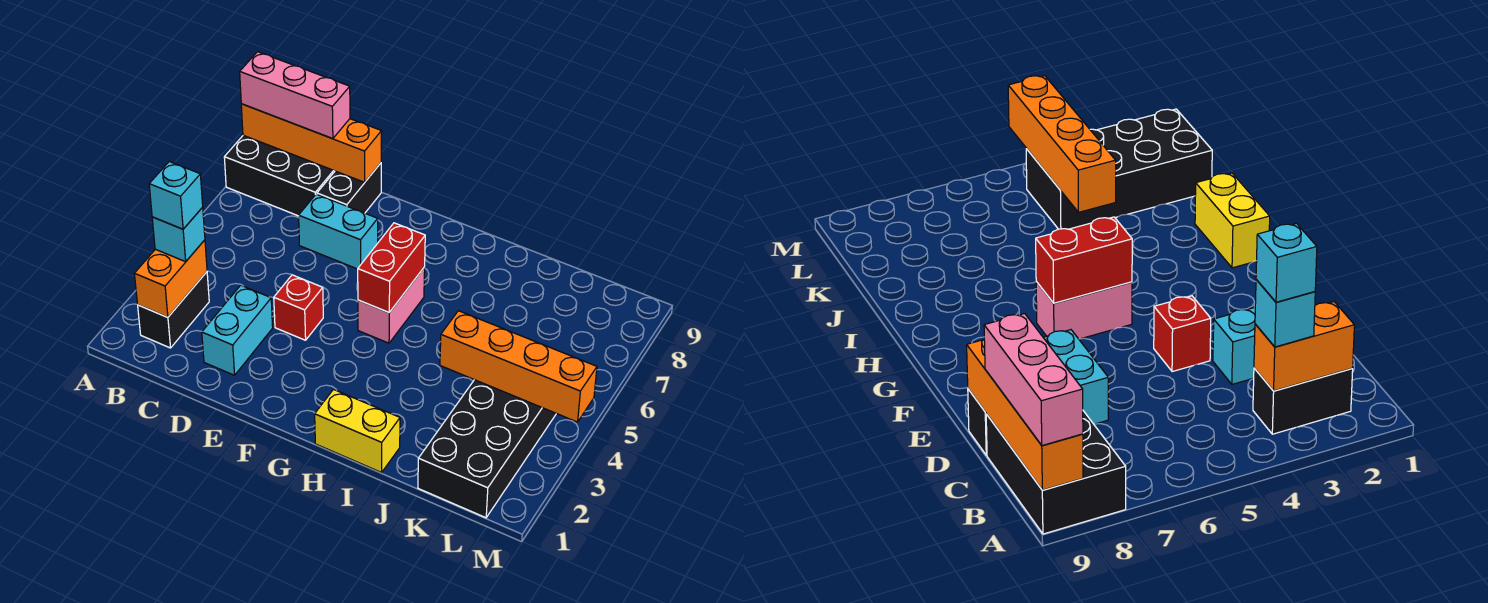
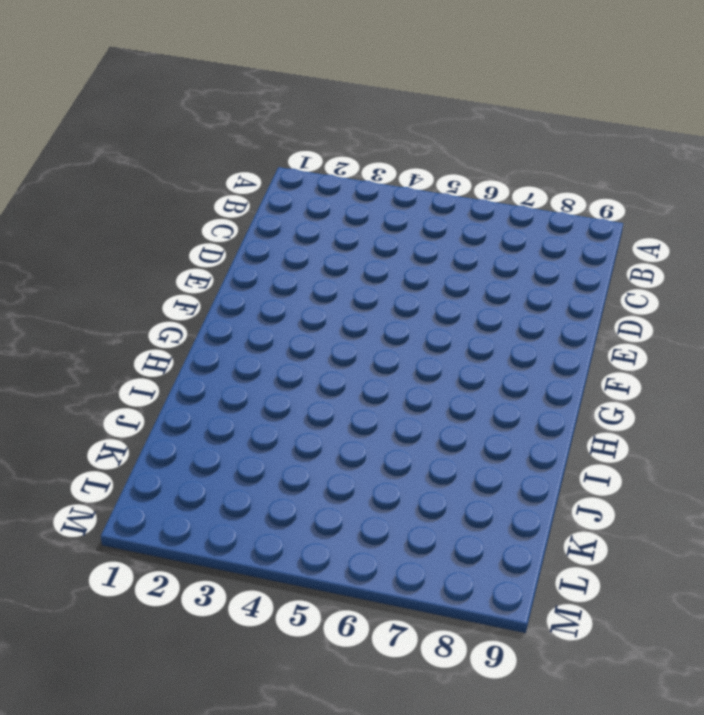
none -> black brick A8:C9 level 1
none -> black brick B2:B3 level 1
none -> cyan brick D2:D3 level 1

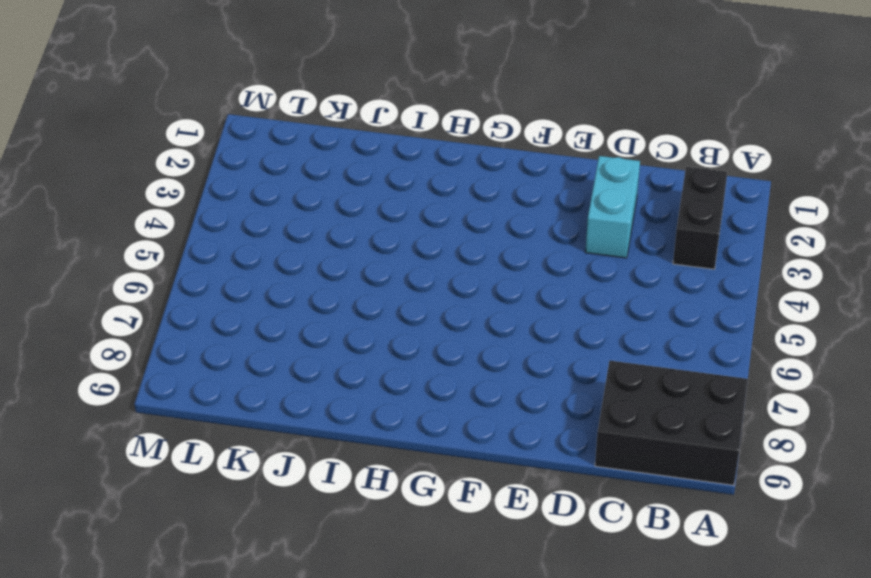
none -> cyan brick D7:E7 level 1
none -> black brick D8:D9 level 1
none -> red brick E4 level 1

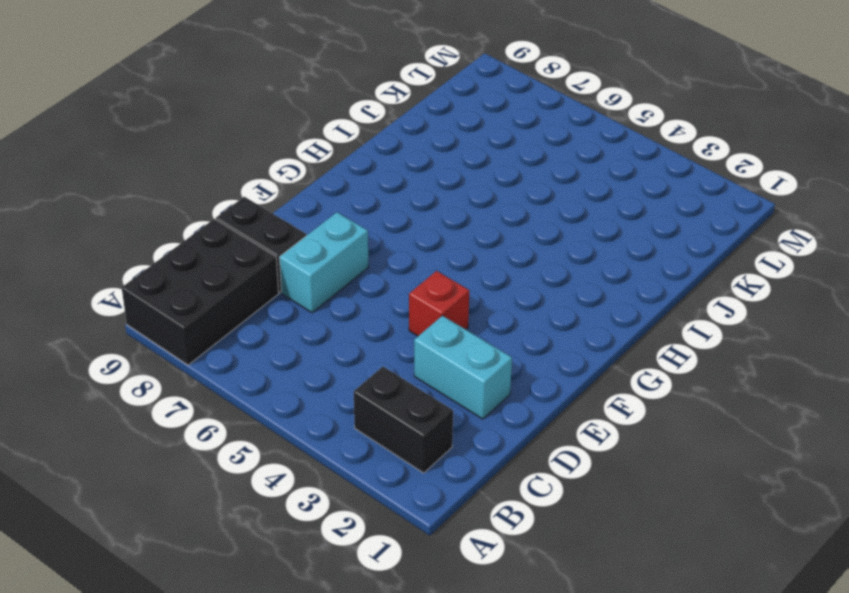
none -> pink brick G5:G6 level 1
none -> yellow brick H1:I1 level 1
none -> black brick K1:L4 level 1

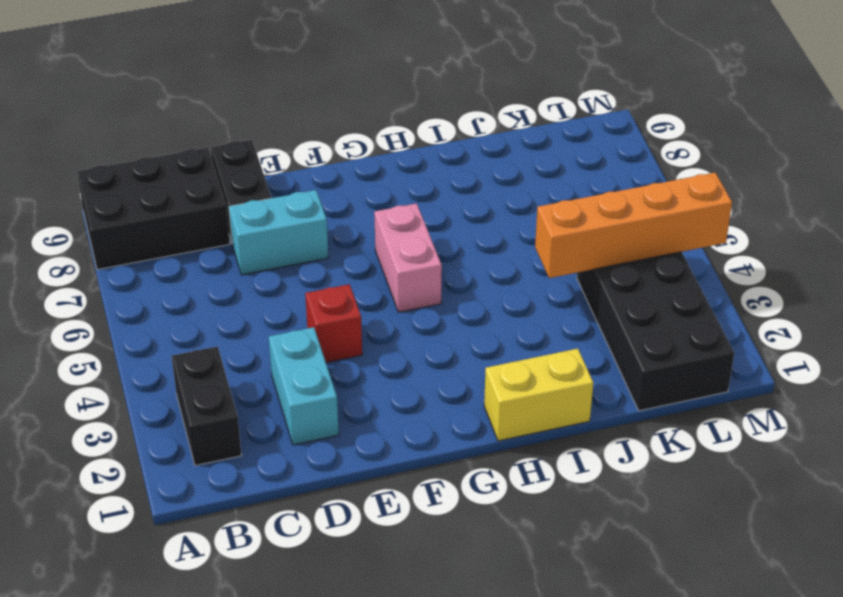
none -> orange brick A9:D9 level 2
none -> orange brick B2:B3 level 2
none -> red brick G5:G6 level 2

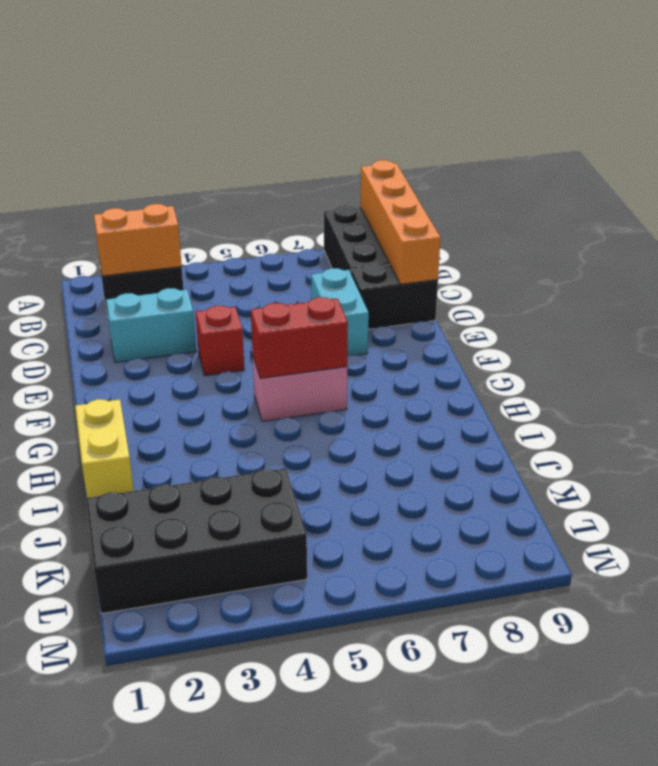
none -> orange brick J4:M4 level 2
none -> pink brick A9:C9 level 3
none -> cyan brick B3 level 3

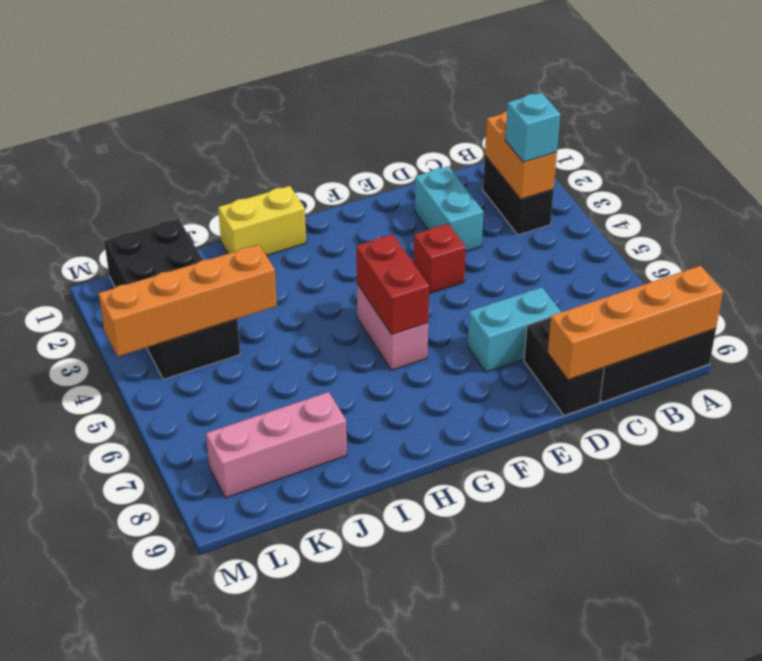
pink brick J8:L8 level 1 -> pink brick A9:C9 level 3
none -> cyan brick B3 level 4

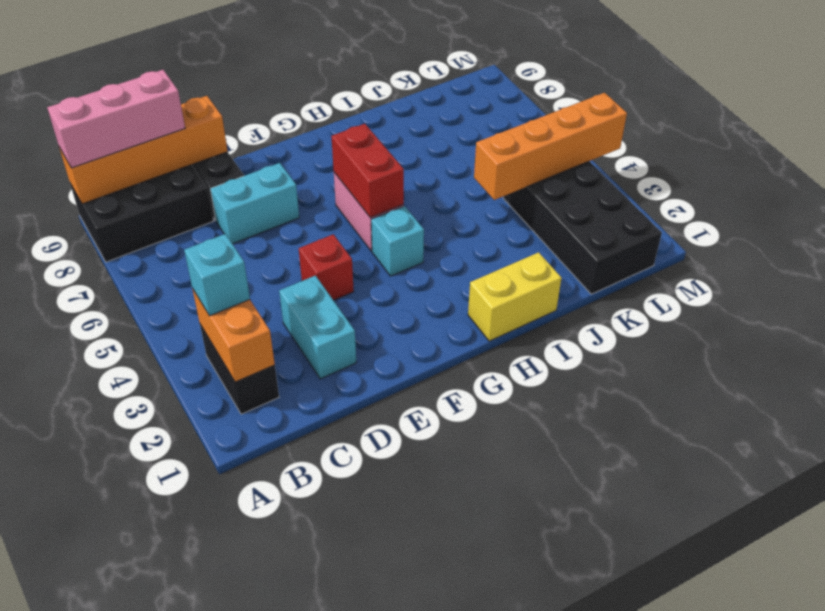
cyan brick G4 level 1 -> cyan brick B3 level 4

